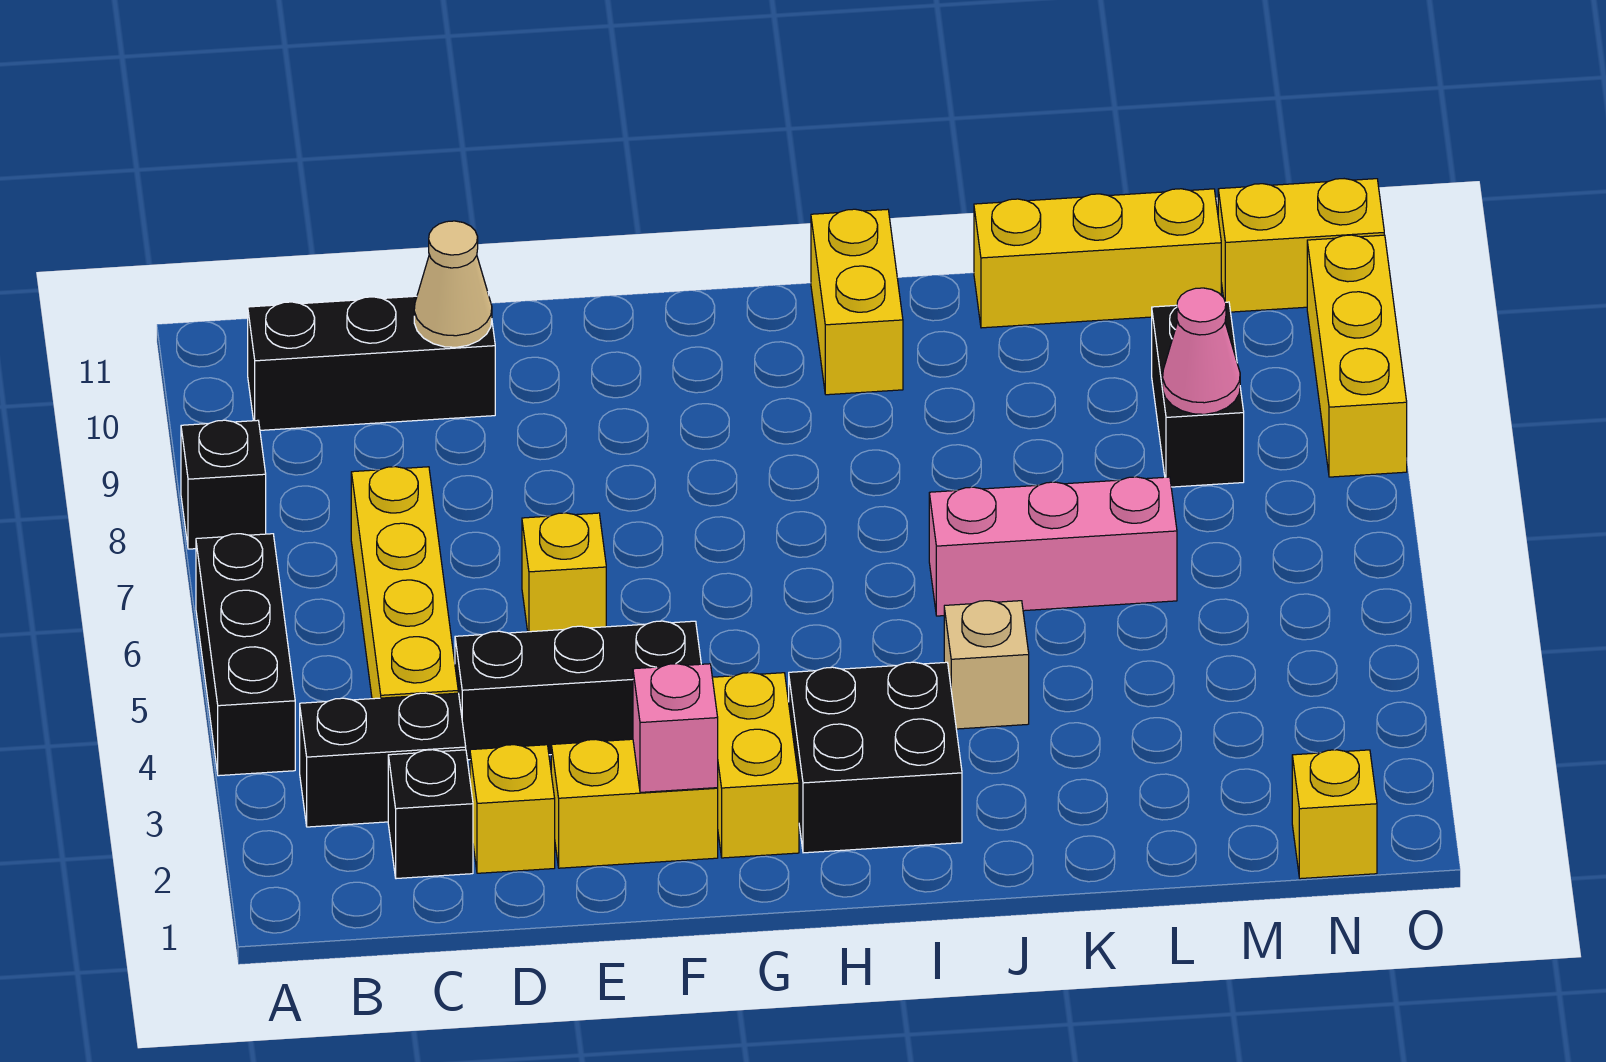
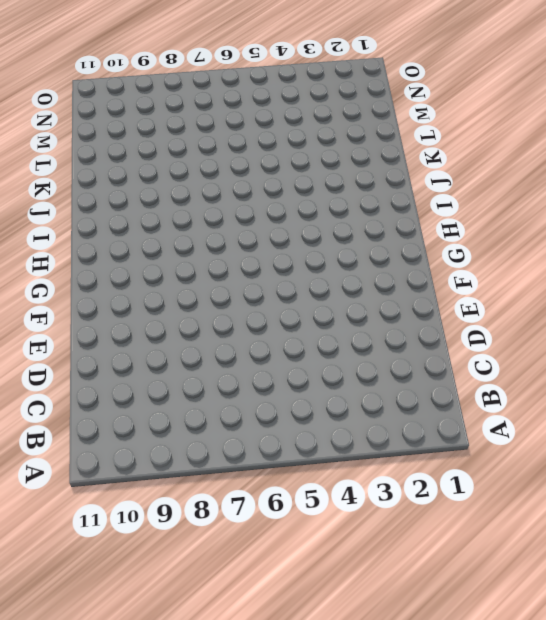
none -> black brick A4:A6 level 1
none -> black brick A8 level 1
none -> black brick B3:C3 level 1

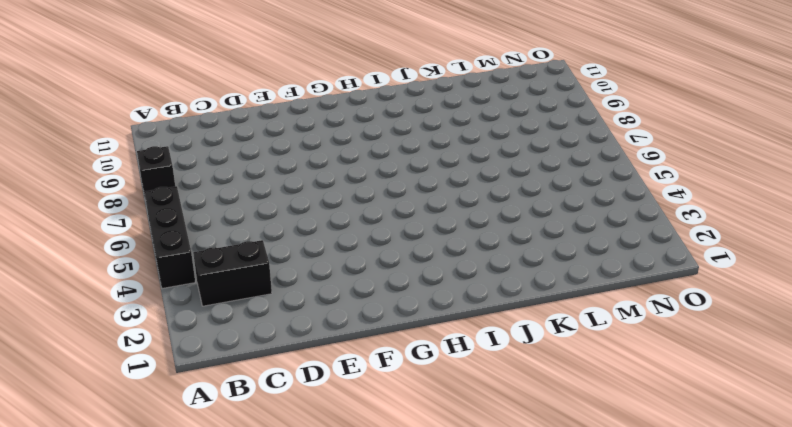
none -> black brick B10:D10 level 1
none -> black brick C2 level 1
none -> yellow brick C4:C7 level 1

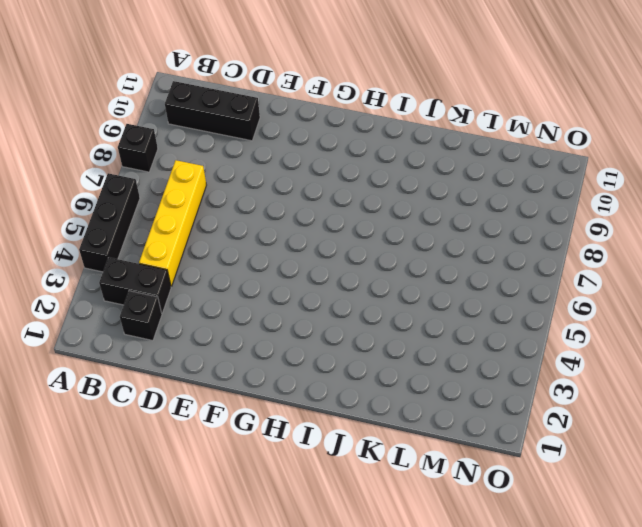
none -> yellow brick D2 level 1
none -> black brick D4:F4 level 1
none -> yellow brick E2:F2 level 1

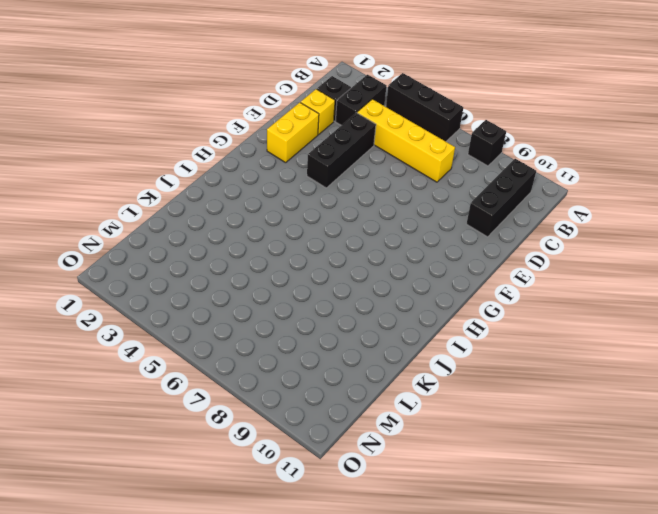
none -> yellow brick E6 level 1
none -> yellow brick G2:G3 level 1
none -> black brick H2:I3 level 1

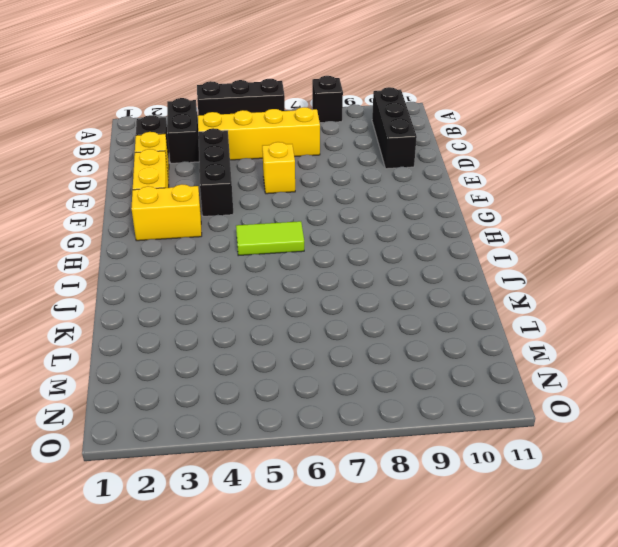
lime tile H5:H6 level 1 -> none
none -> black brick H2:I3 level 1
none -> yellow brick I10:I11 level 1
none -> tan brick J4 level 1

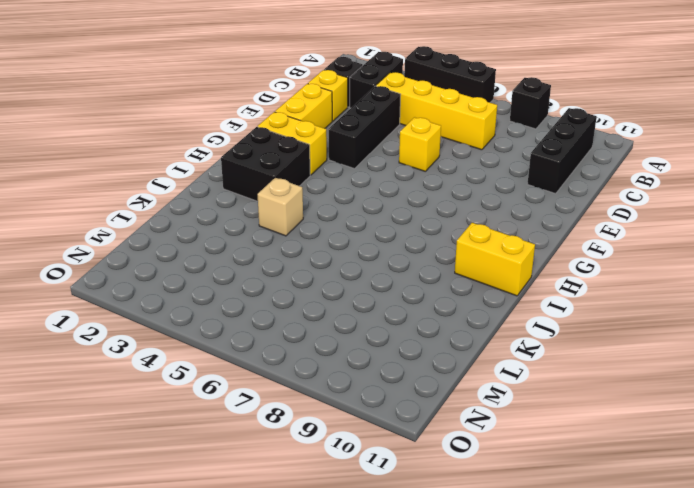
none -> pink brick J6:L6 level 1
none -> yellow brick K11:M11 level 1
none -> black brick M8:M9 level 1

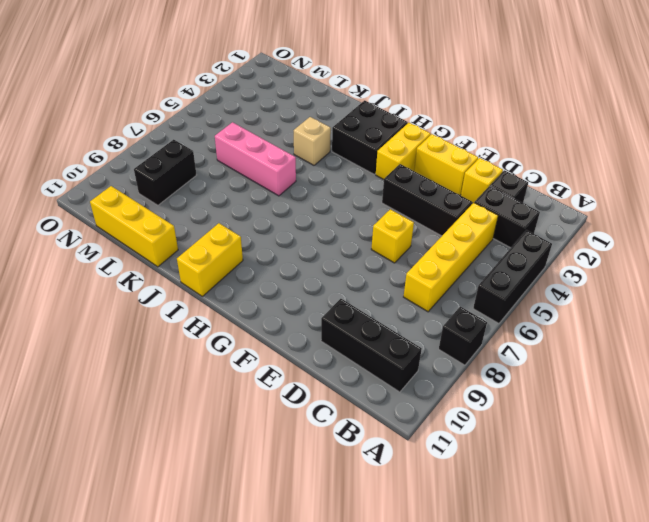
none -> yellow brick N1 level 1
none -> yellow brick N11:O11 level 1
none -> yellow brick O8:O10 level 1

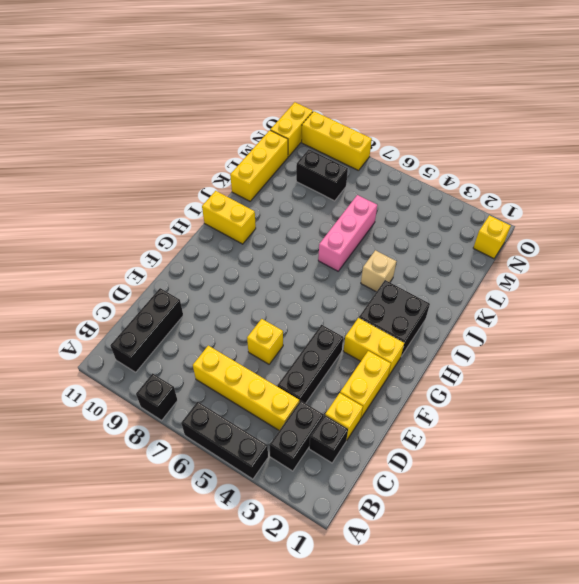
none -> tan cone D10 level 2
none -> pink brick F2 level 2
none -> pink cone M8 level 2

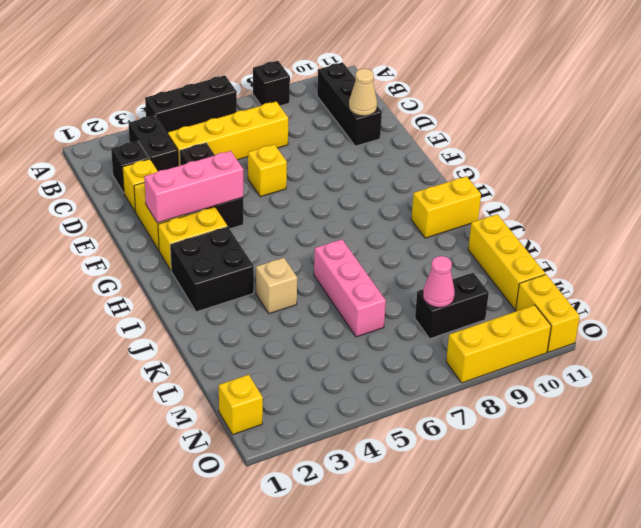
pink brick F2:F4 level 2 -> pink brick F2 level 2

